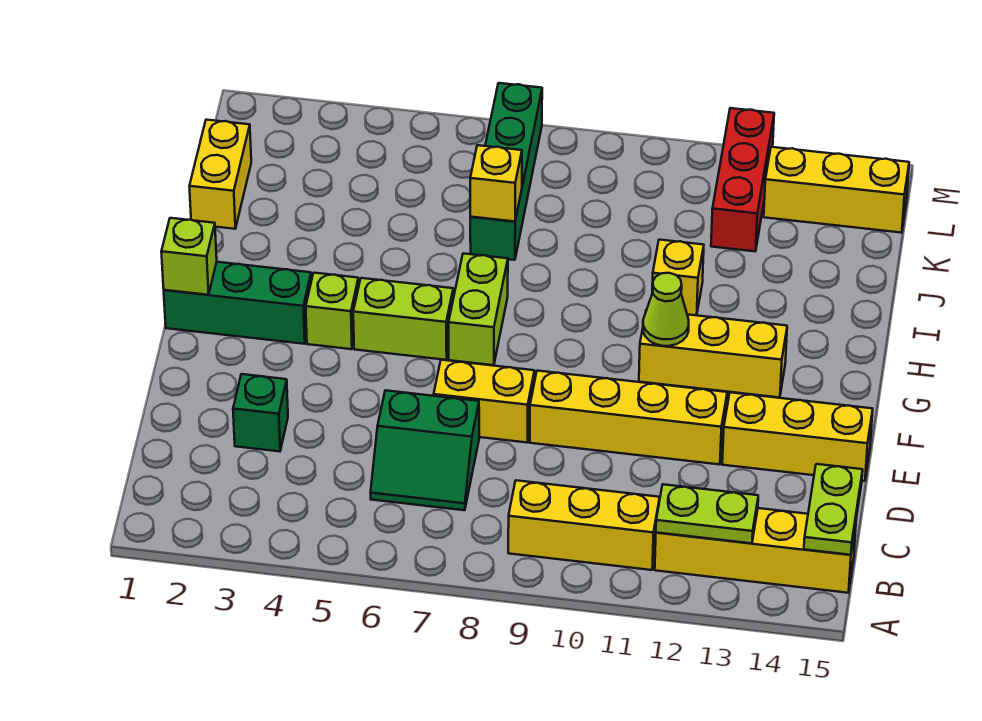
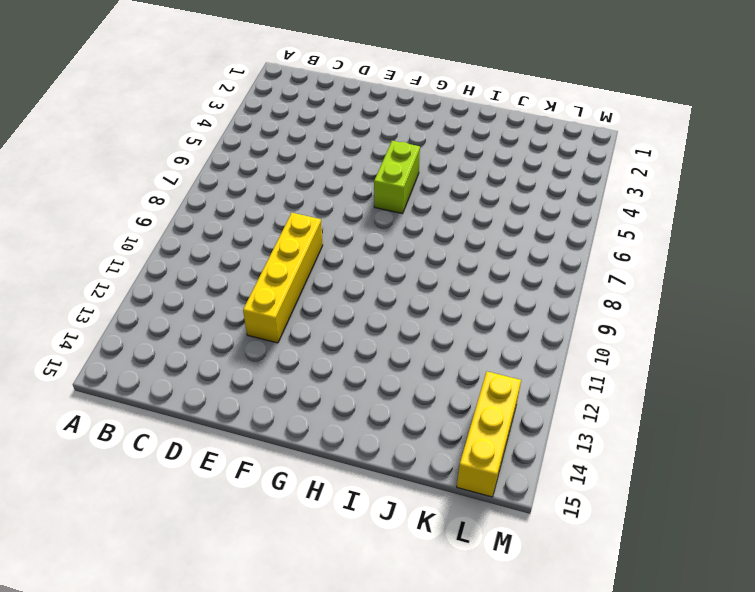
none -> yellow brick B9:B11 level 1
none -> yellow brick B12:B15 level 1
none -> green slope C6:D7 level 1 top D

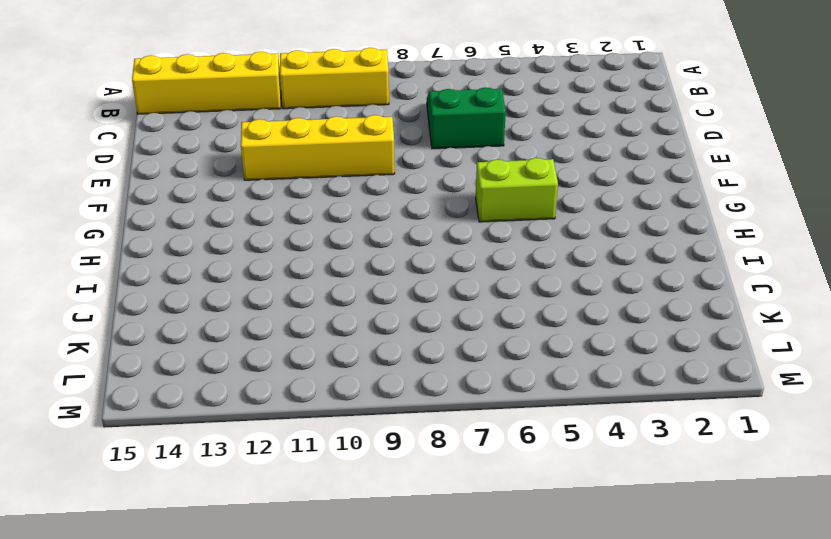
none -> green brick D3 level 1
none -> yellow brick E7:E8 level 1
none -> yellow brick E13:E15 level 1

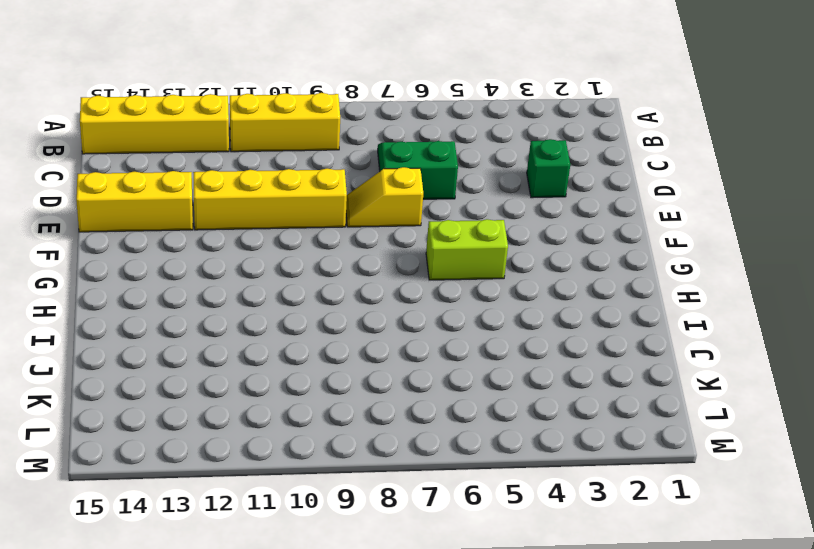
yellow slope E7:E8 level 1 top 7 -> yellow brick E7:E8 level 1
none -> green brick G1:G3 level 1
none -> lime brick G4 level 1
none -> lime brick G7:H7 level 1

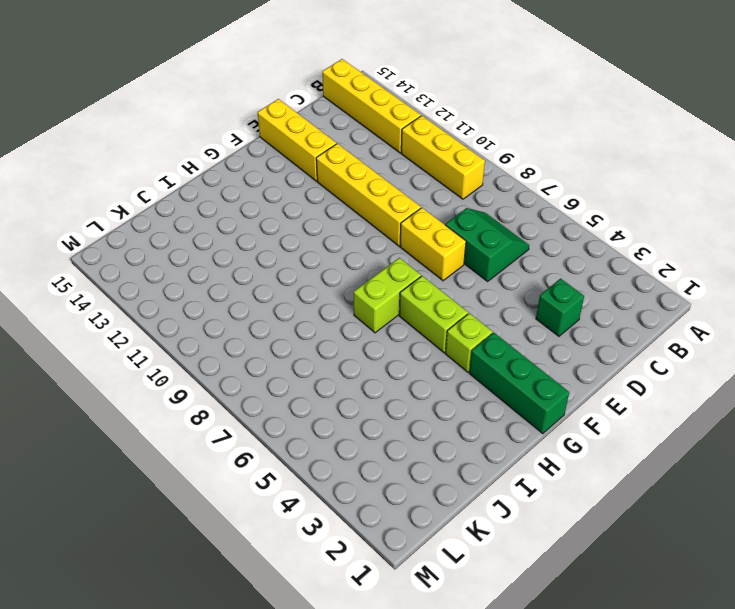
none -> yellow brick G11:G13 level 1
none -> yellow brick I11 level 1
none -> yellow brick J1:K1 level 1

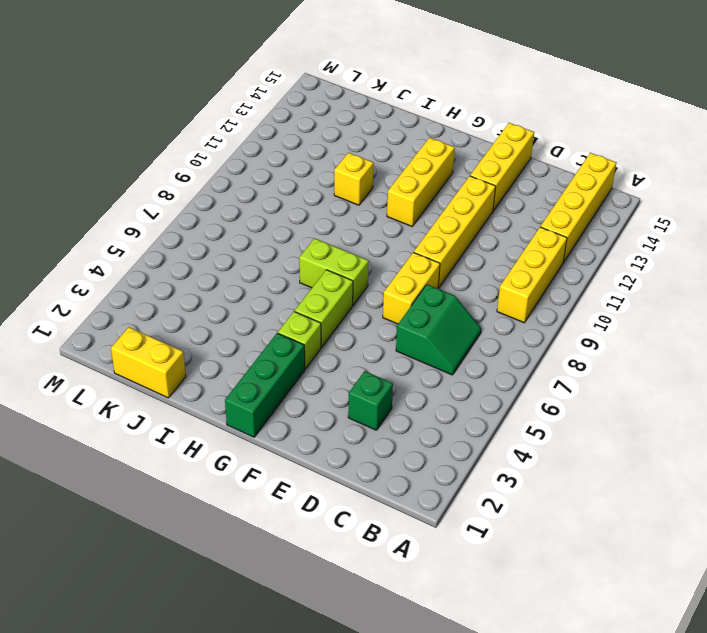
none -> green brick J7:M7 level 1
none -> red brick K12:M12 level 1
none -> yellow brick L13:L15 level 1

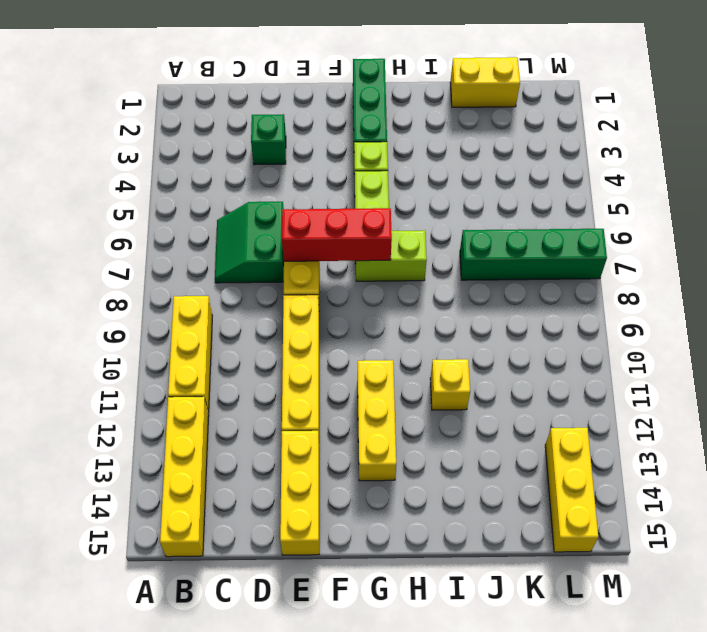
red brick E7:G7 level 2 -> red brick K12:M12 level 1
none -> lime plate B12:B13 level 2
none -> lime plate B15:C15 level 2
none -> lime brick G1 level 2

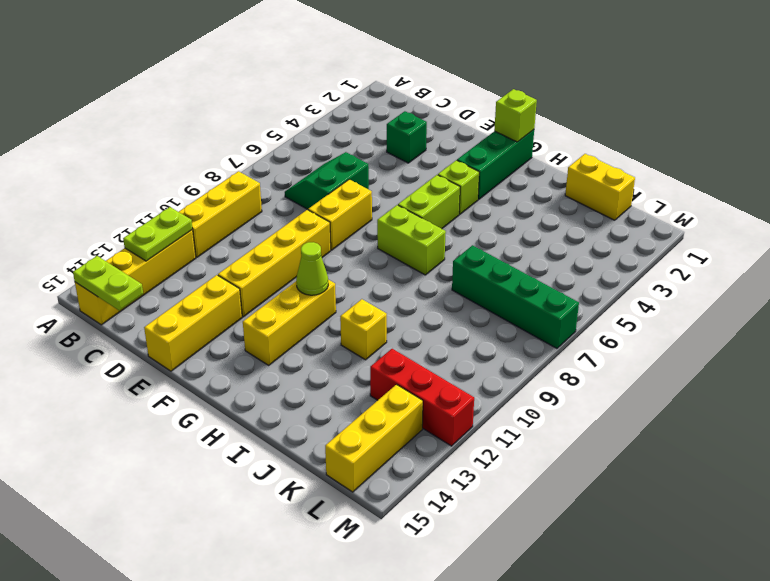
none -> yellow brick J7 level 2

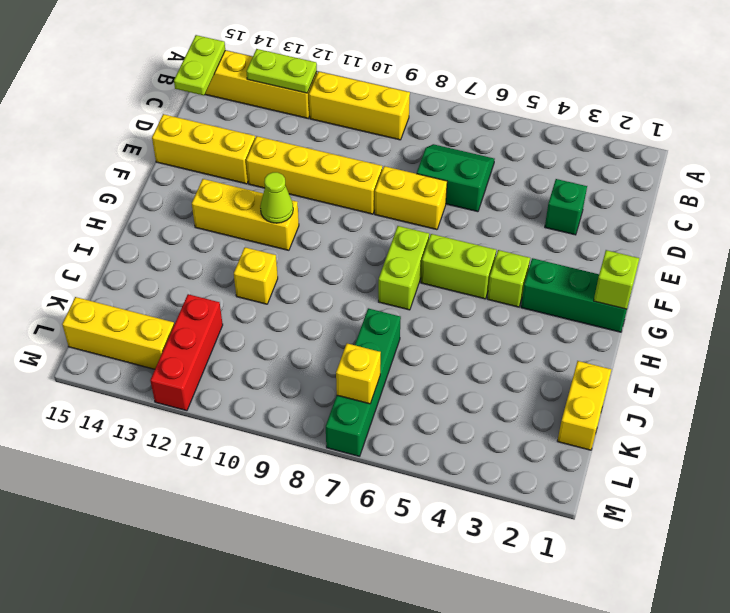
yellow brick L7 level 2 -> yellow brick J7 level 2

